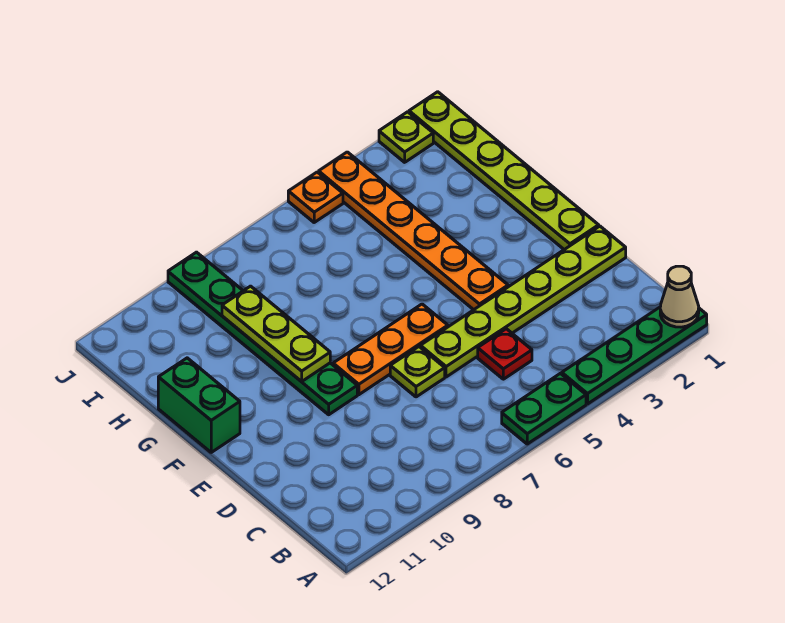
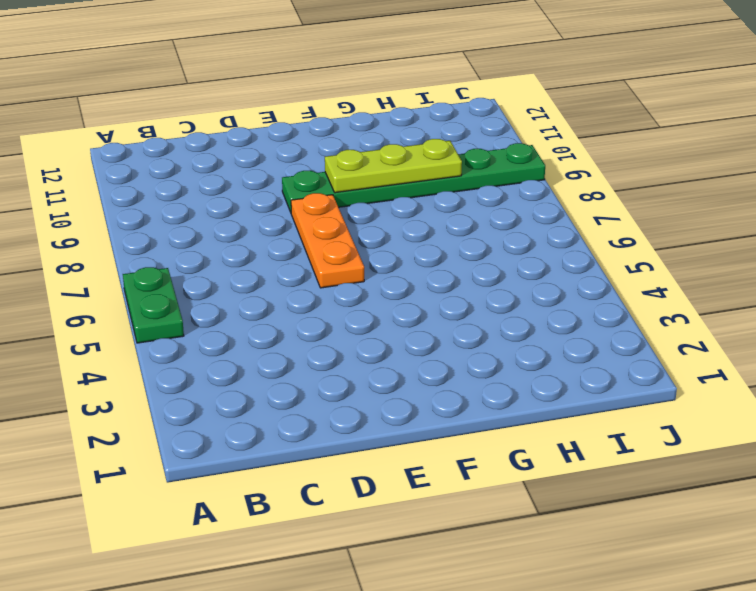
none -> green plate A1:A4 level 1
none -> red plate C5 level 1
none -> lime plate D1:D6 level 1

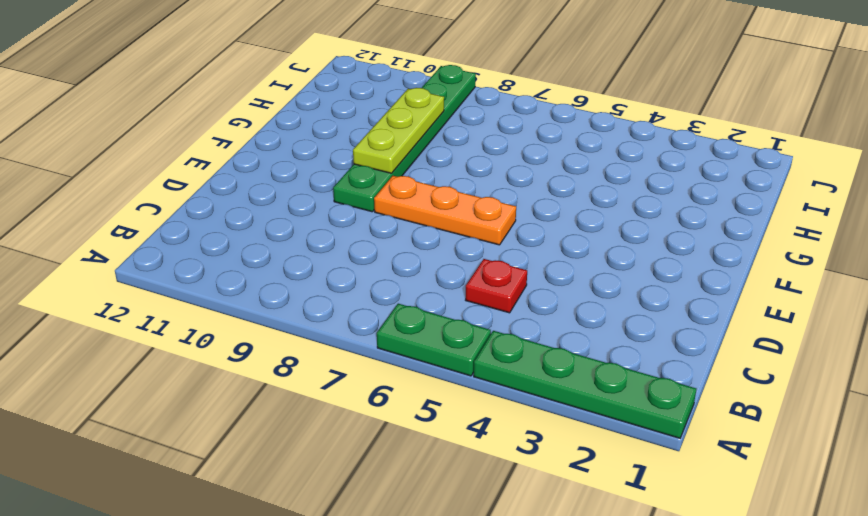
none -> lime plate D1:D6 level 1
none -> lime plate D7 level 1
none -> lime plate E1:J1 level 1

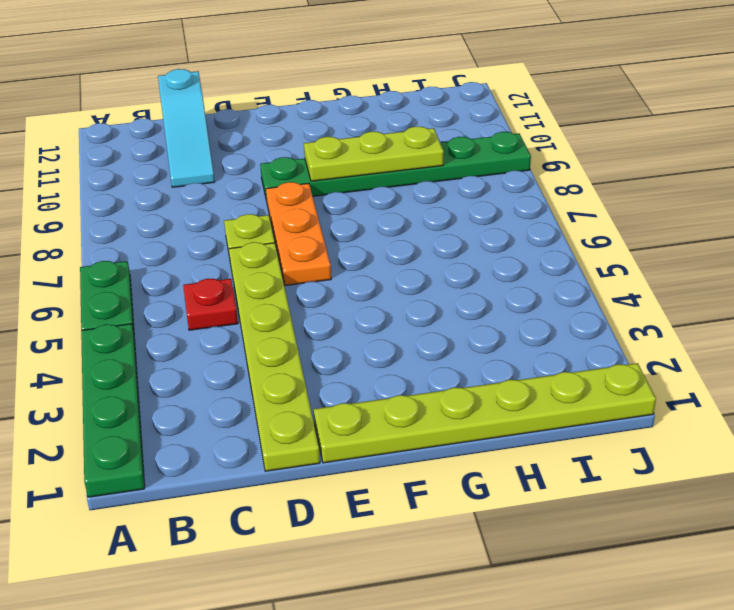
cyan slope C10:C12 level 1 top 12 -> none
none -> orange plate E4:J4 level 1
none -> green brick F12:G12 level 1
none -> lime plate J2 level 1

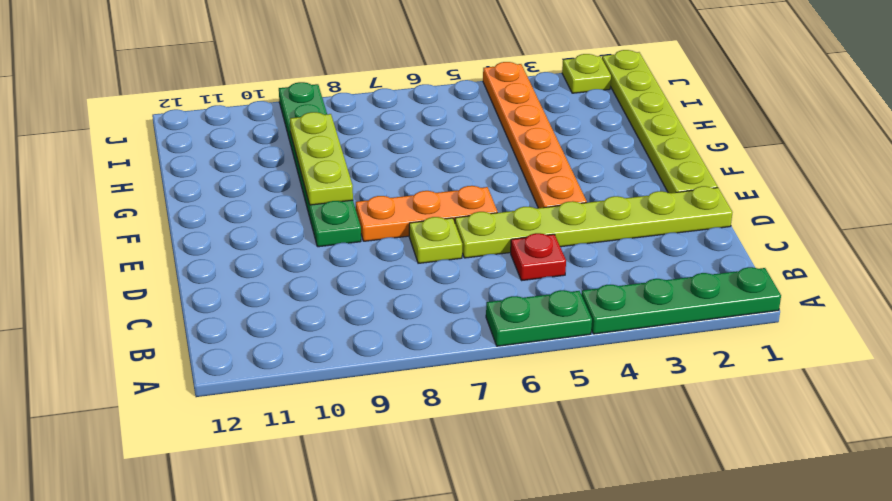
none -> green brick F12:G12 level 1
none -> orange plate J5 level 1
none -> tan cone A1 level 2

